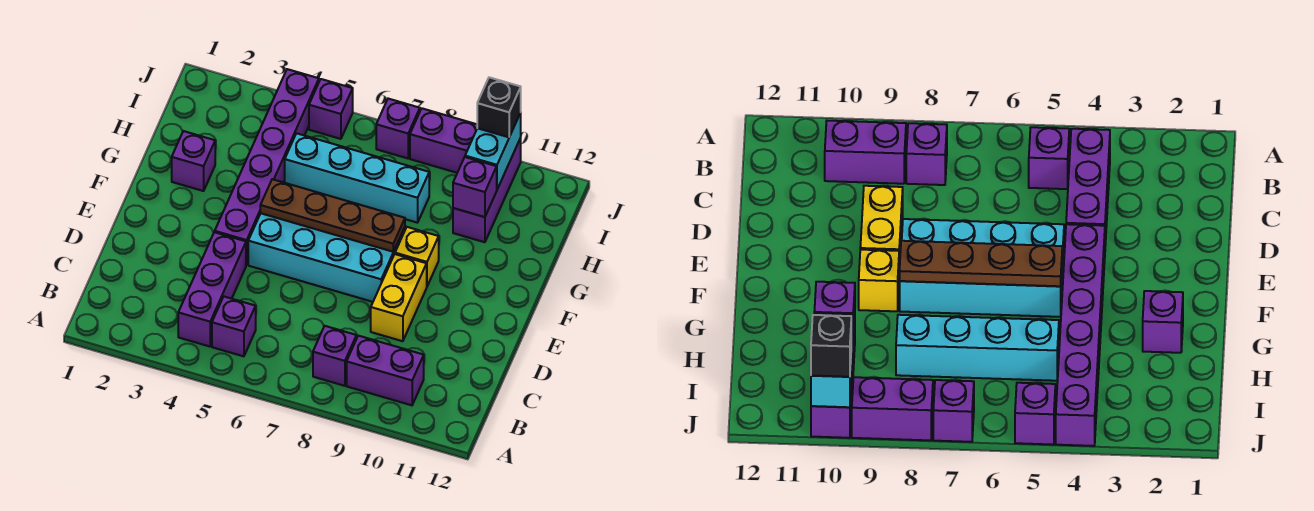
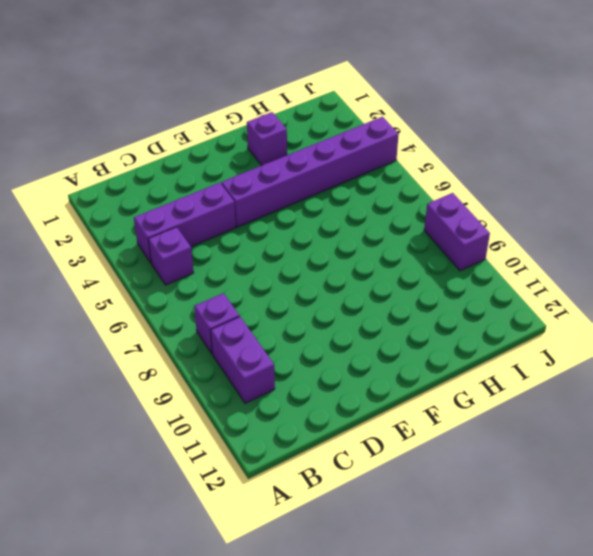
none -> yellow brick D9:E9 level 1
none -> cyan brick E5:F8 level 1
none -> yellow brick F9 level 1

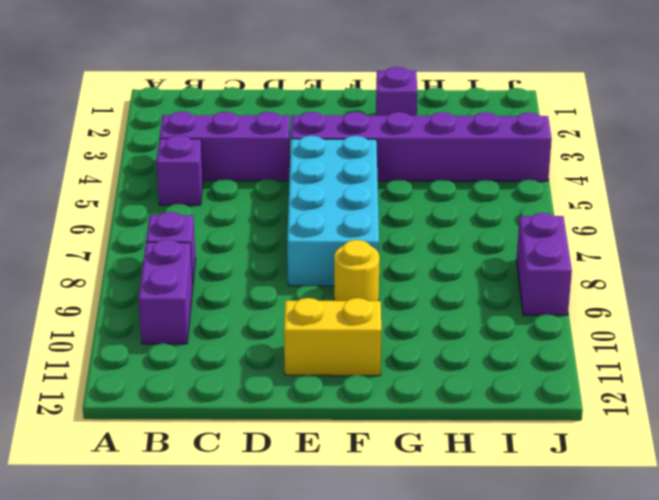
yellow brick E11:F11 level 1 -> yellow brick D9:E9 level 1
yellow round brick F9 level 1 -> yellow brick F9 level 1
none -> cyan brick H5:H8 level 1
none -> purple brick H10:J10 level 1
none -> purple brick J5 level 1

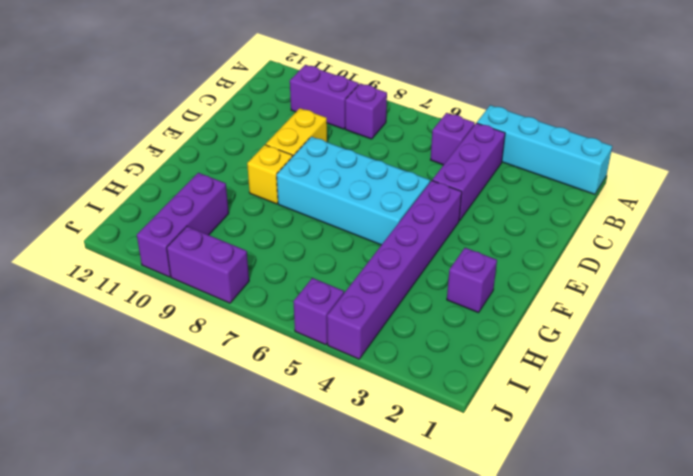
cyan brick A1:A4 level 1 -> cyan brick H5:H8 level 1
none -> purple brick J7 level 1
none -> brown plate F5:F8 level 2
none -> purple brick H10 level 2

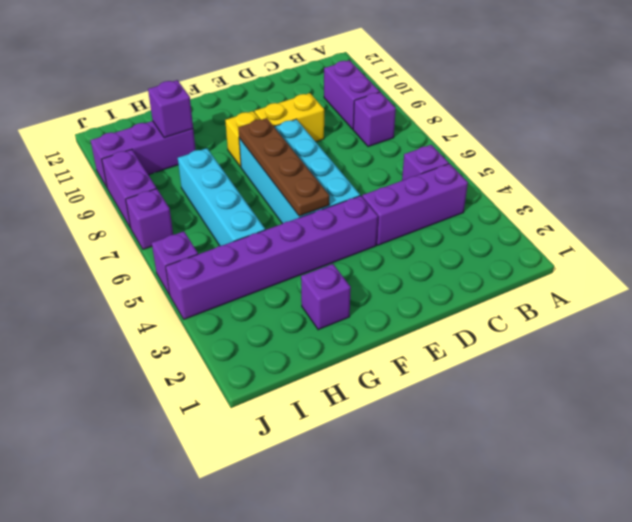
none -> cyan brick I10:J10 level 2
none -> black brick J10 level 3

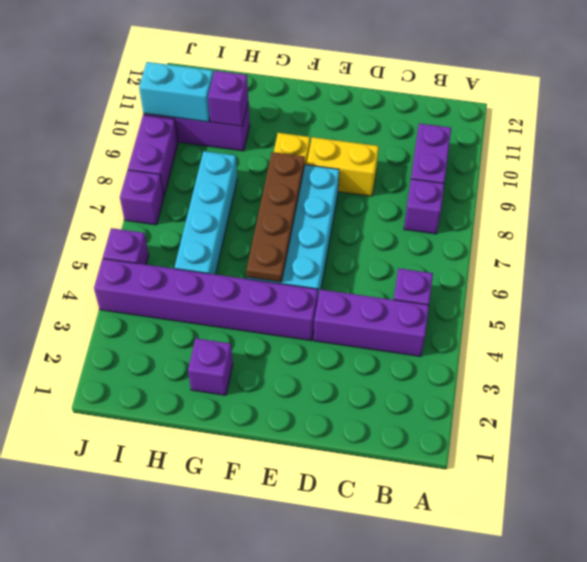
none -> black brick J10 level 3

